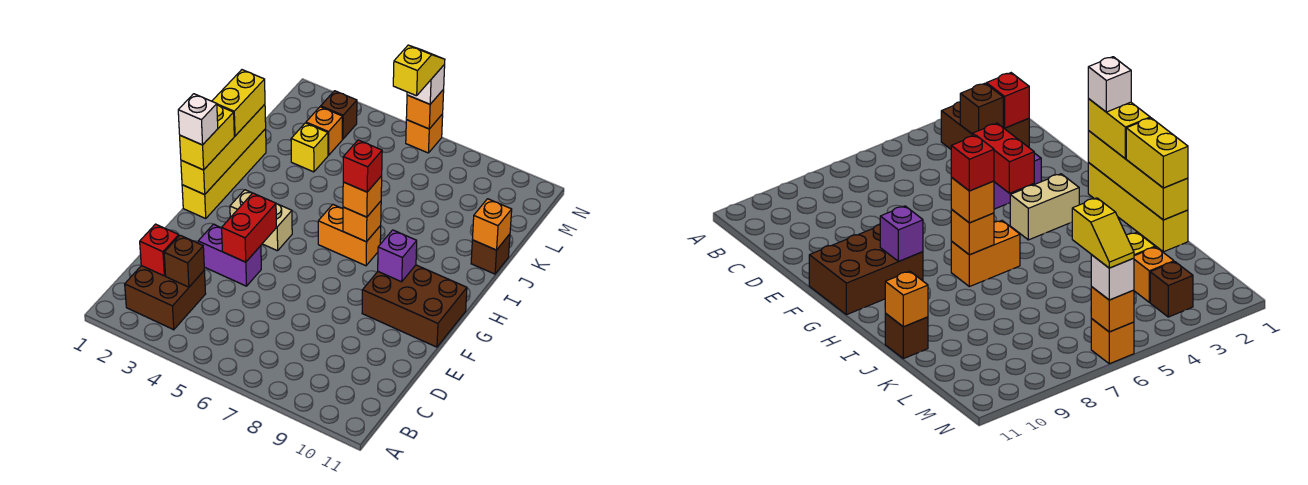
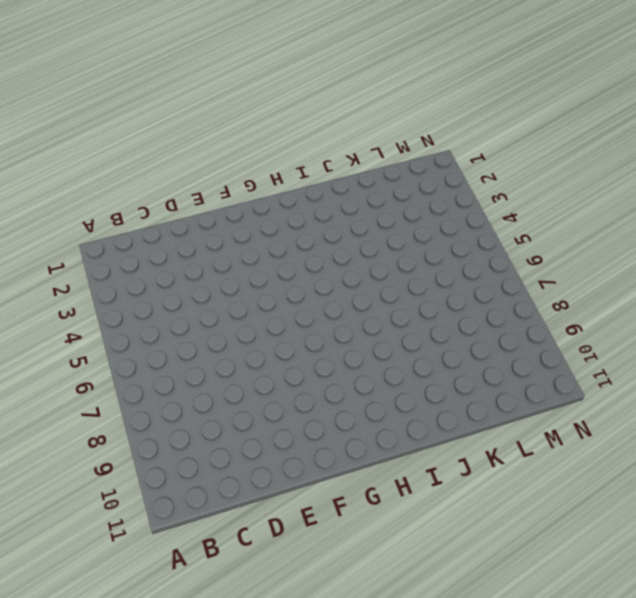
none -> brown brick B2:C3 level 1
none -> purple brick E3:E4 level 1
none -> brown brick F9:G11 level 1

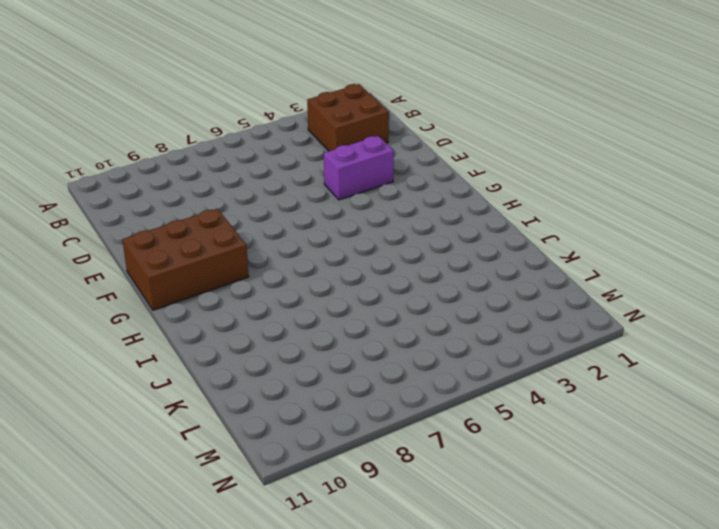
none -> yellow brick G1:J1 level 1
none -> tan brick G3:G4 level 1
none -> orange brick H6:H7 level 1

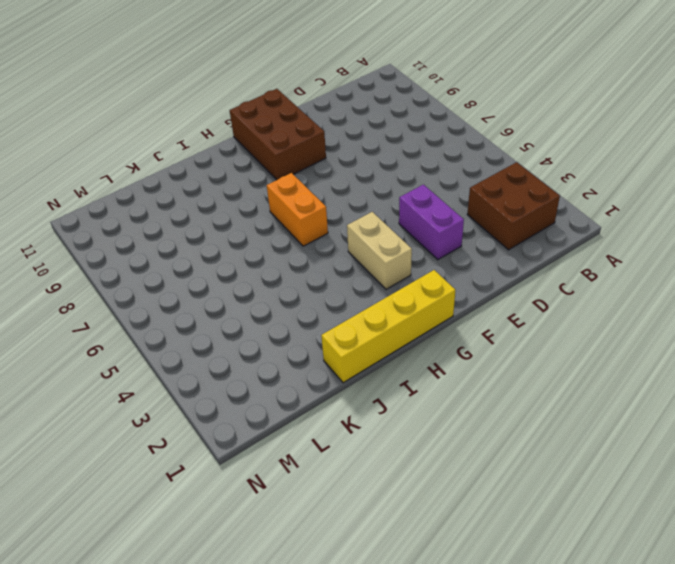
none -> brown brick J11 level 1
none -> yellow brick K3 level 1
none -> orange brick L3 level 1

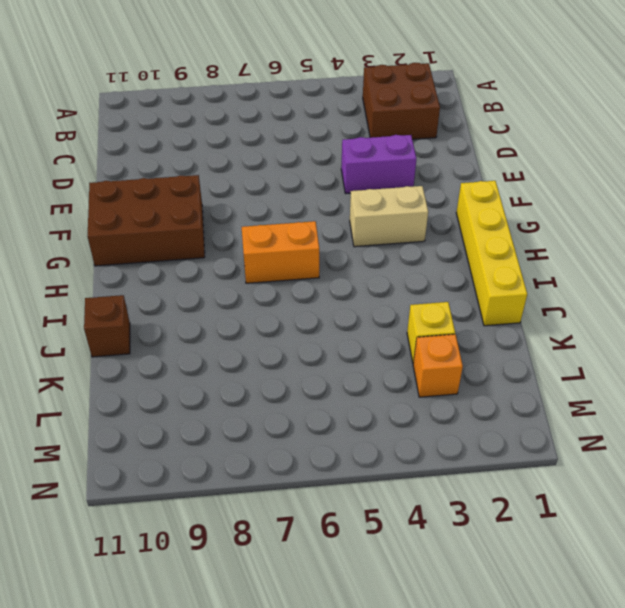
none -> brown brick M3 level 1
none -> orange brick N6 level 1
none -> red brick C2 level 2

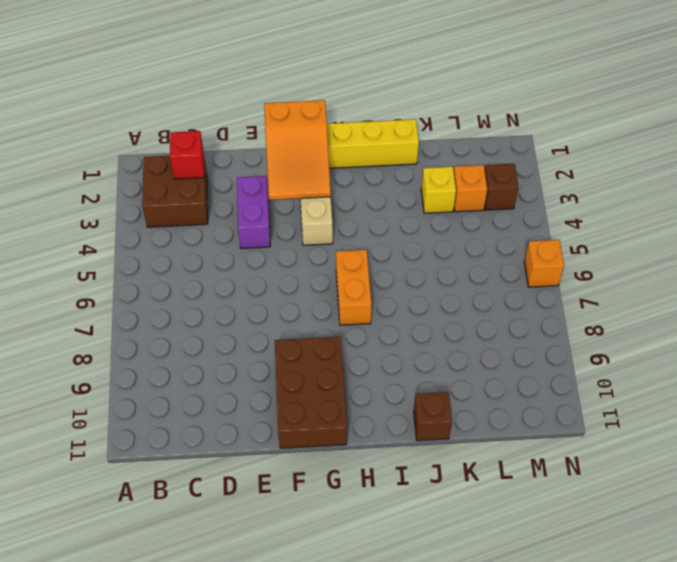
orange slope F1:G3 level 2 top 1 -> yellow brick G1:J1 level 2
none -> brown brick C3 level 2
none -> red brick E4:F4 level 2
none -> purple brick G9 level 2

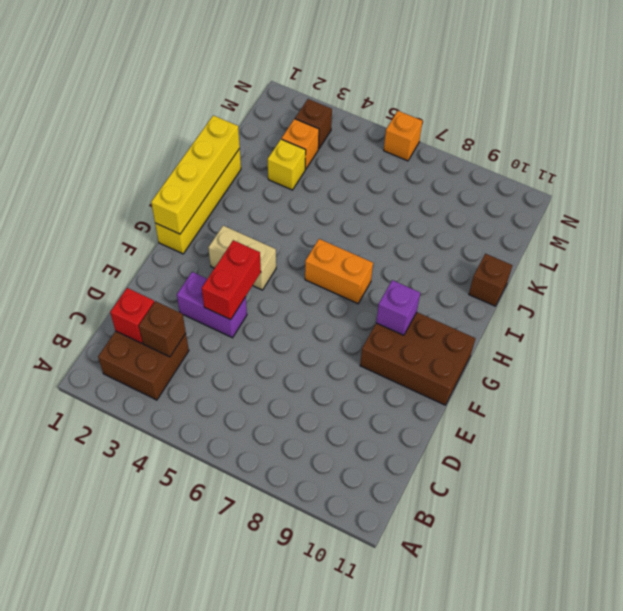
none -> orange brick H7 level 2
none -> orange brick J11 level 2
none -> orange brick N6 level 2

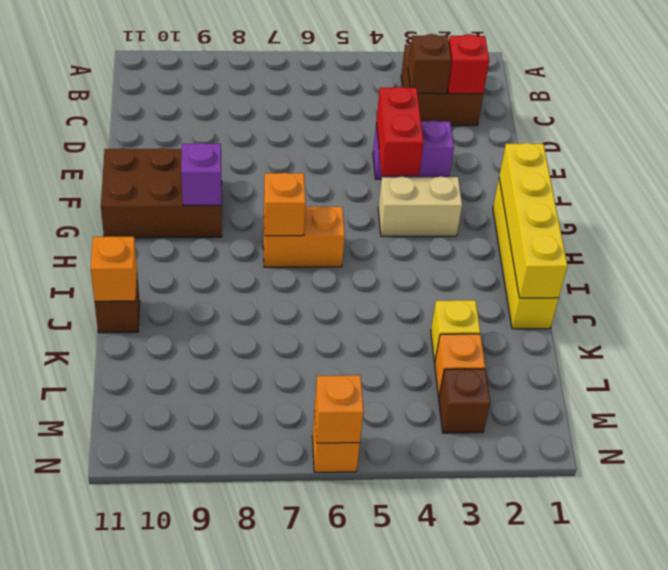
none -> yellow brick G1:H1 level 3
none -> orange brick H7 level 3
none -> yellow brick I1:J1 level 3

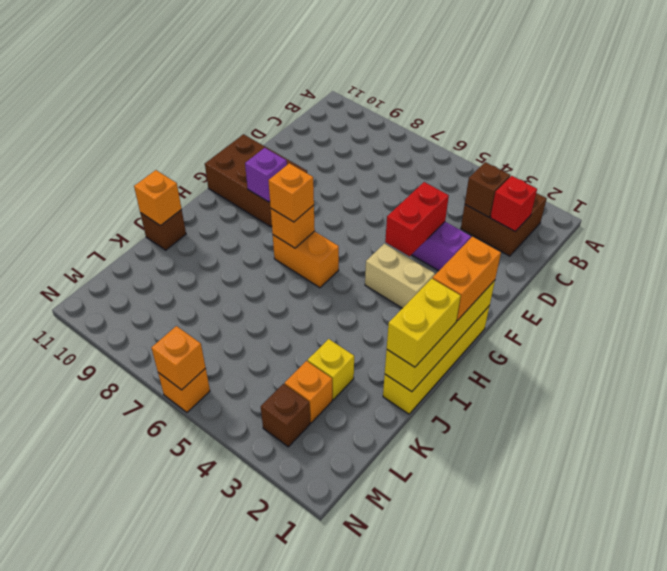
orange brick G1:H1 level 3 -> yellow brick G1:H1 level 3
none -> white brick N6 level 3
none -> white brick G1 level 4
none -> red brick H7 level 4

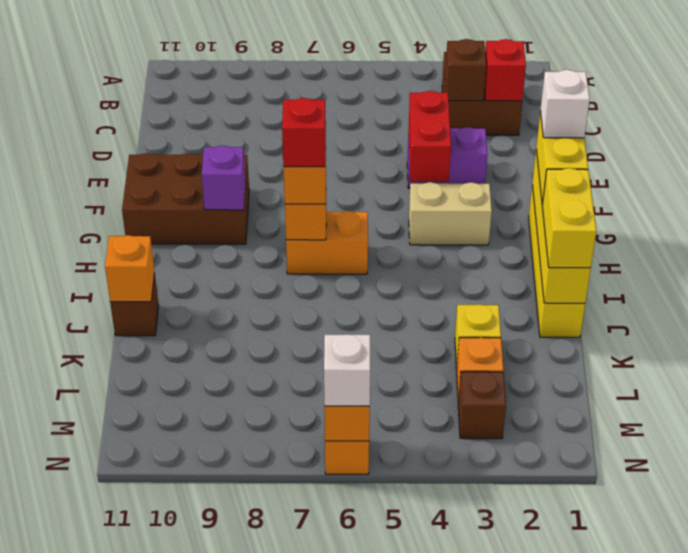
none -> yellow slope M6:N6 level 4 top M

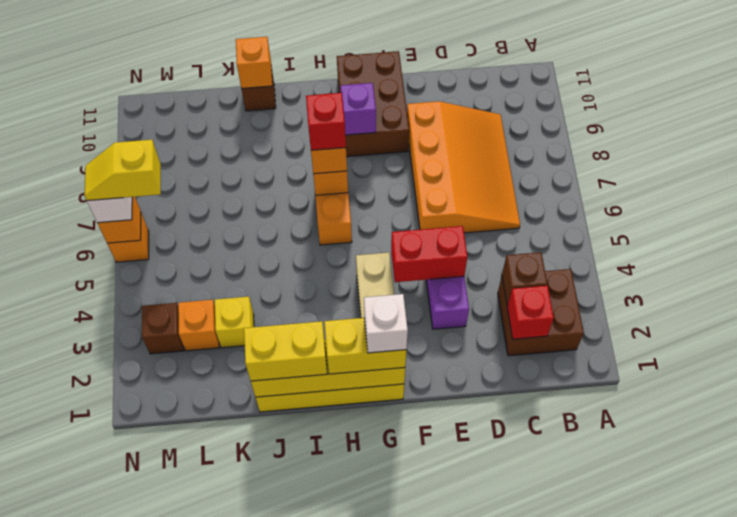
orange slope C6:E9 level 1 top E -> none

